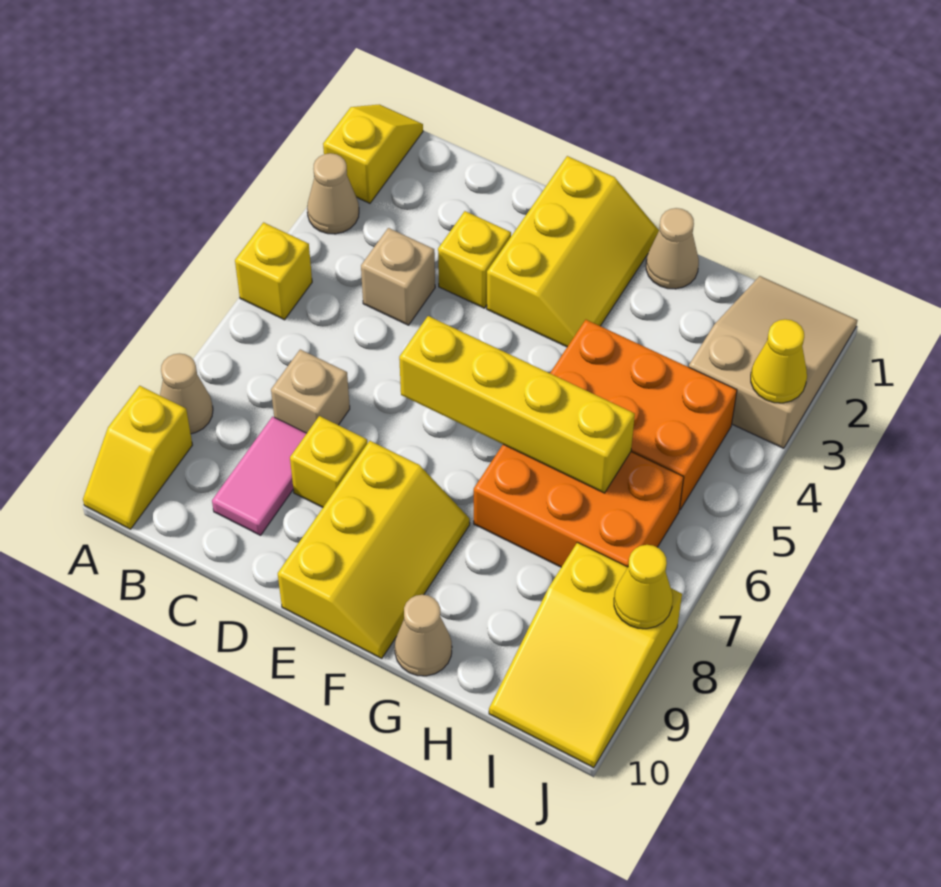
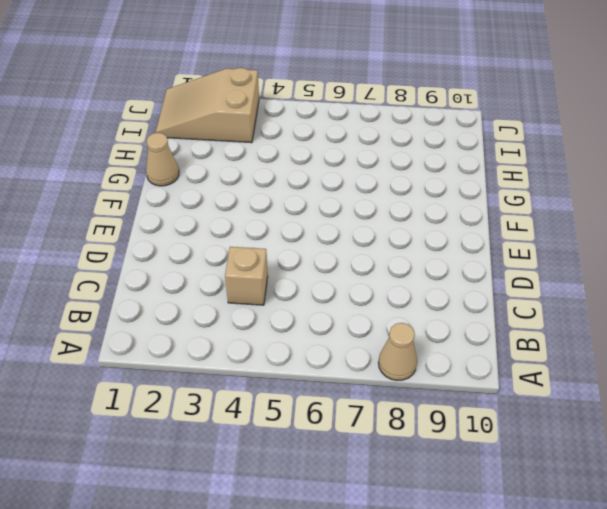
none -> yellow slope A1:A2 level 1 top 2
none -> tan cone A3 level 1
none -> yellow brick A5 level 1

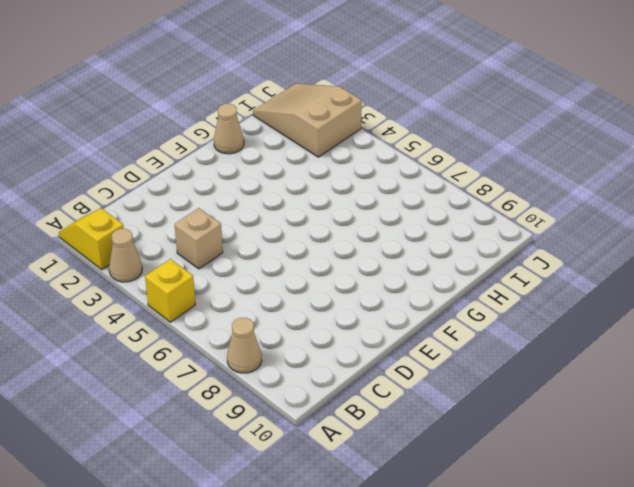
none -> yellow slope A9:A10 level 1 top 9
none -> tan brick C7 level 1
none -> pink tile C8:C9 level 1

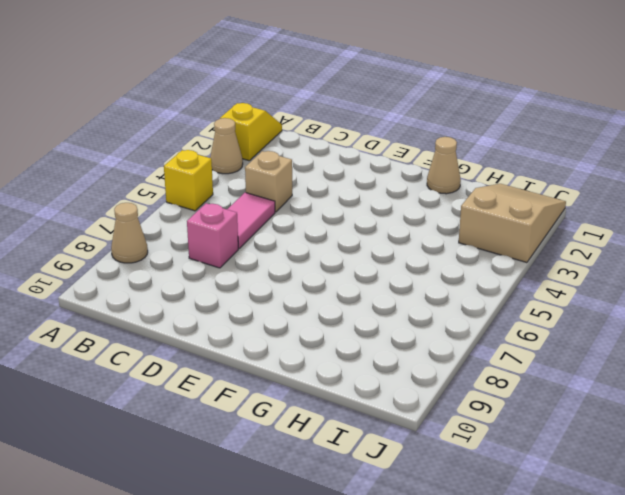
pink tile C5:C6 level 1 -> pink tile C8:C9 level 1
pink brick C7 level 1 -> tan brick C7 level 1
none -> yellow slope A9:A10 level 1 top 9
none -> yellow brick D3 level 1
none -> yellow brick D8 level 1

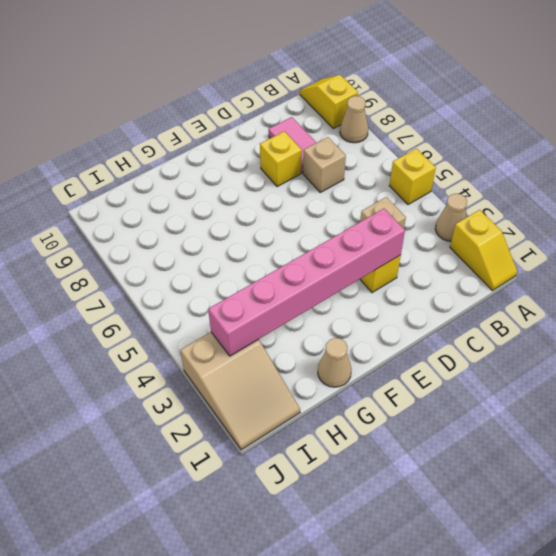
pink brick D3:I3 level 2 -> none
none -> yellow slope E1:F3 level 1 top E
none -> yellow slope E8:F10 level 1 top E
none -> orange brick G4:I5 level 1

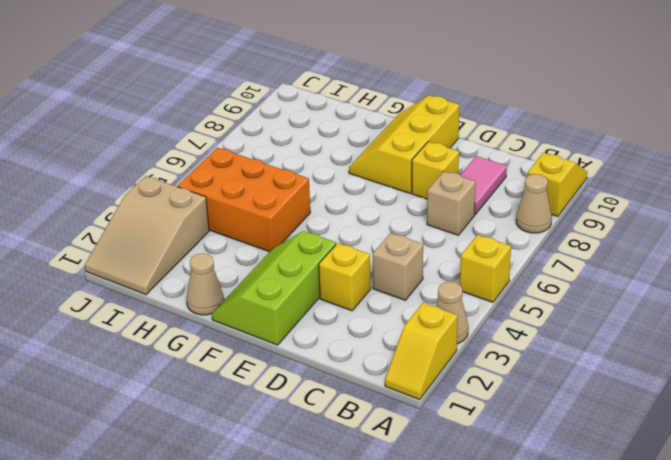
lime slope E1:F3 level 1 top E -> yellow slope E1:F3 level 1 top E
none -> orange brick G6:I7 level 1
none -> tan cone G10 level 1
none -> yellow slope I8:J10 level 1 top 8

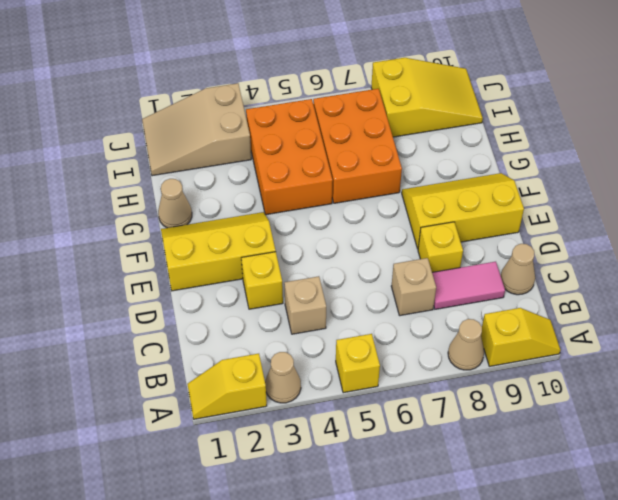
tan cone C10 level 1 -> tan cone G10 level 1
none -> yellow brick E6:H6 level 2
none -> yellow cone J3 level 2
none -> yellow cone J8 level 2

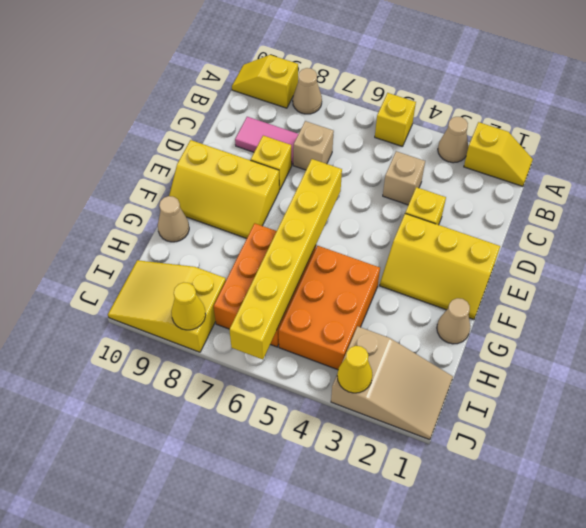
yellow brick E6:J6 level 2 -> yellow brick E6:H6 level 2

